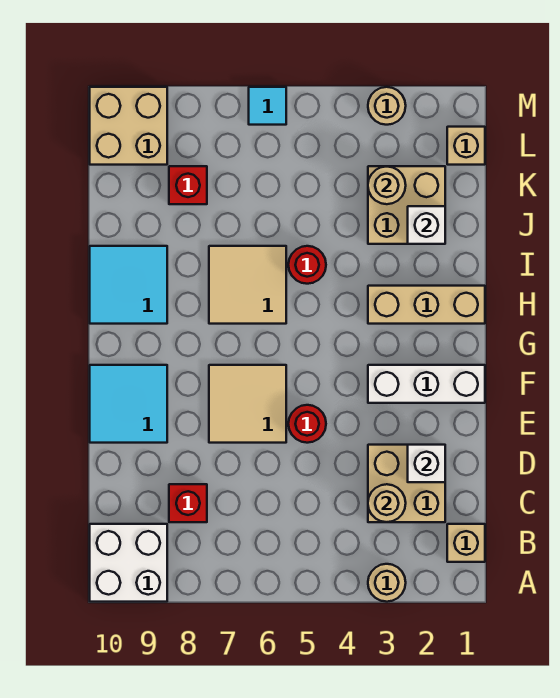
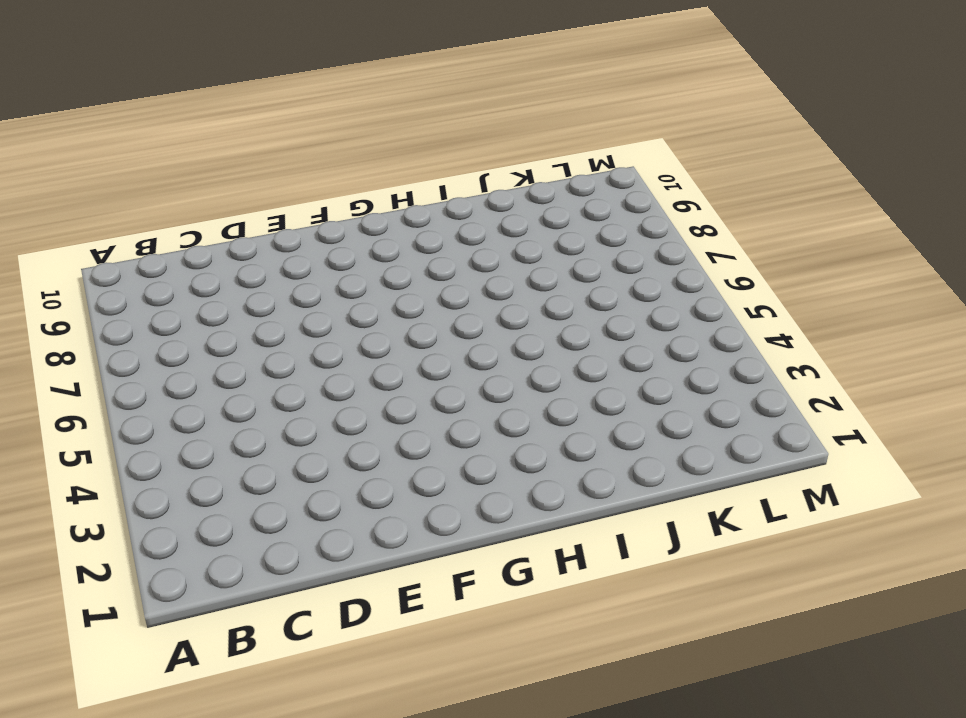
none -> tan round brick A3 level 1
none -> white brick A9:B10 level 1
none -> tan brick B1 level 1

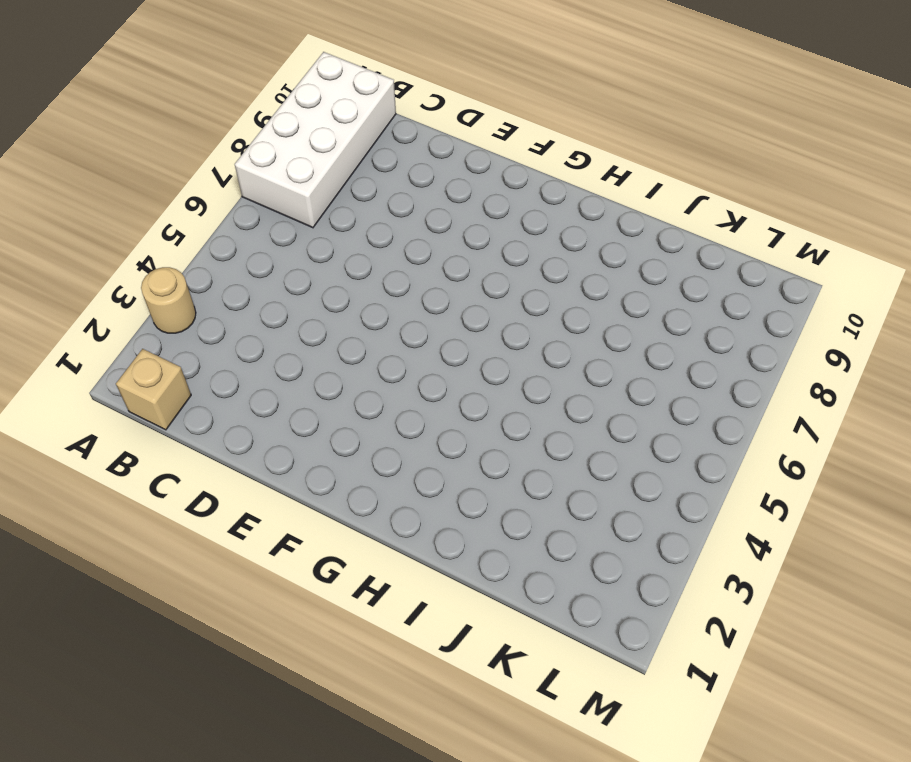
white brick A7:B10 level 1 -> white brick A9:B10 level 1
none -> tan brick C2:D3 level 1
none -> red brick C8 level 1
none -> red round brick E5 level 1

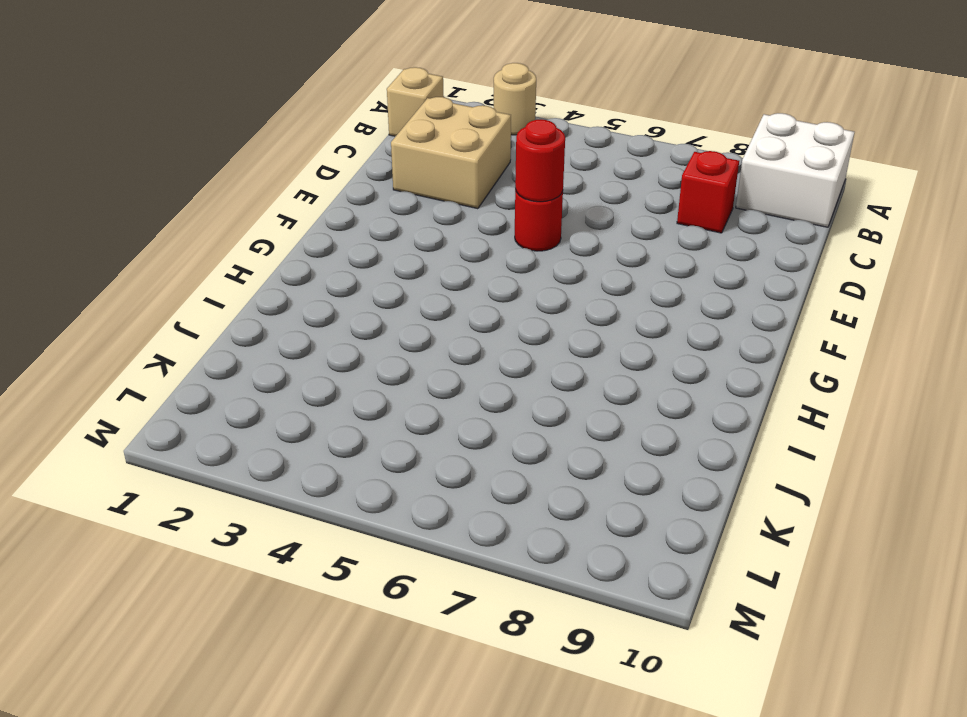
red round brick E5 level 2 -> red round brick I5 level 1
none -> tan tile E6:F7 level 1
none -> cyan tile E9:F10 level 1
none -> white brick F1:F3 level 1

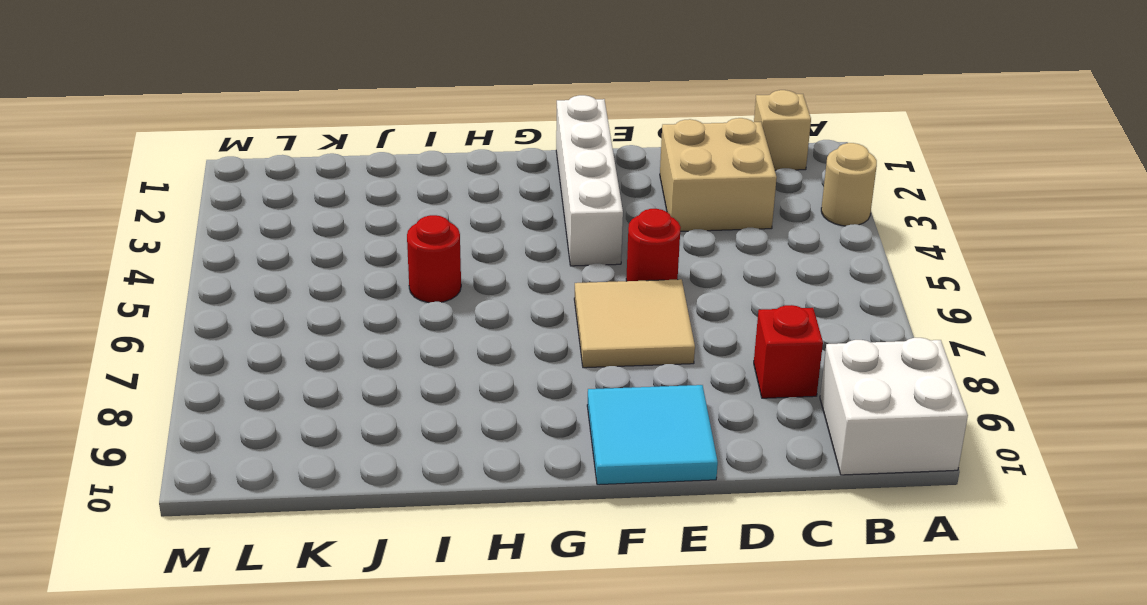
white brick F1:F4 level 1 -> white brick F1:F3 level 1
none -> tan brick H1:H3 level 1
none -> tan tile H6:I7 level 1
none -> cyan tile H9:I10 level 1

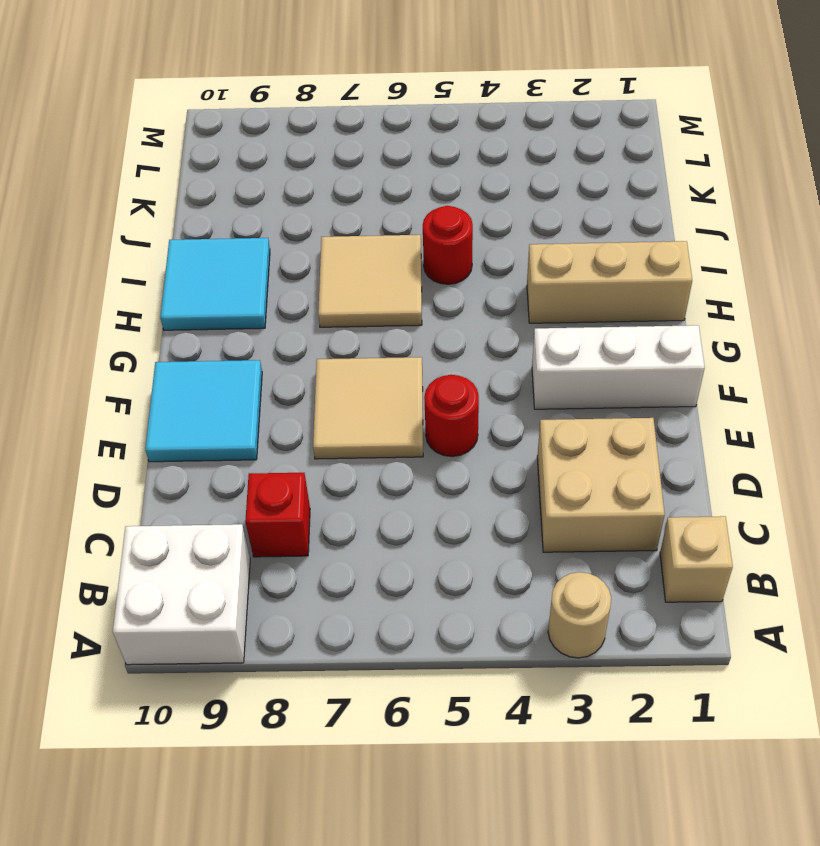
none -> tan brick J2:K3 level 1
none -> red brick K8 level 1
none -> tan brick L1 level 1

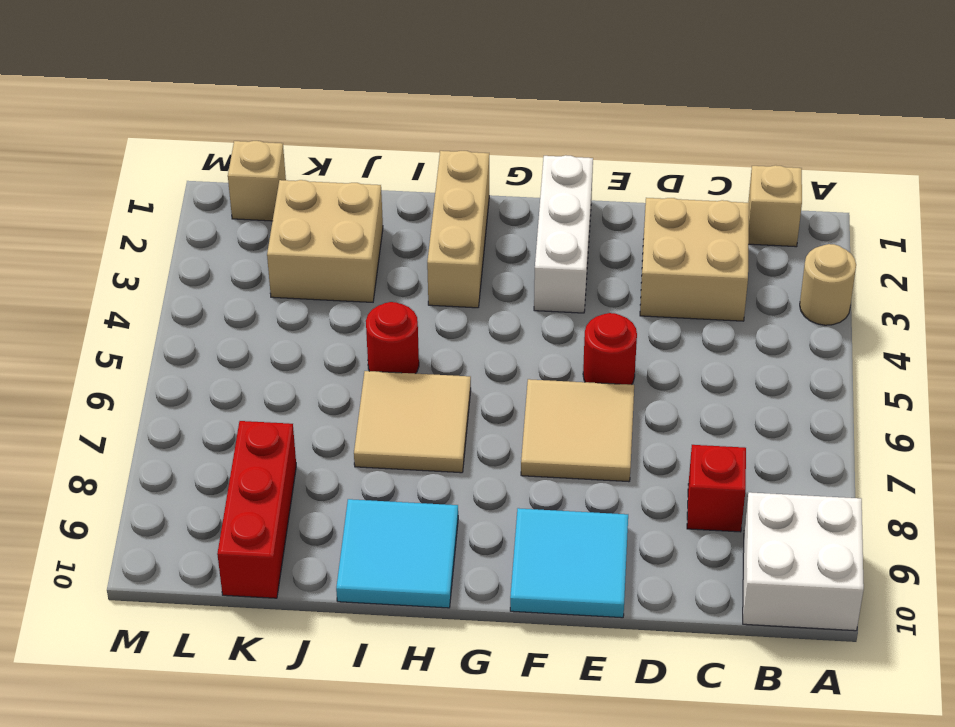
red brick K8:K10 level 1 -> red brick K8 level 1
none -> tan brick L9:M10 level 1
none -> tan round brick M3 level 1
none -> cyan tile M6 level 1

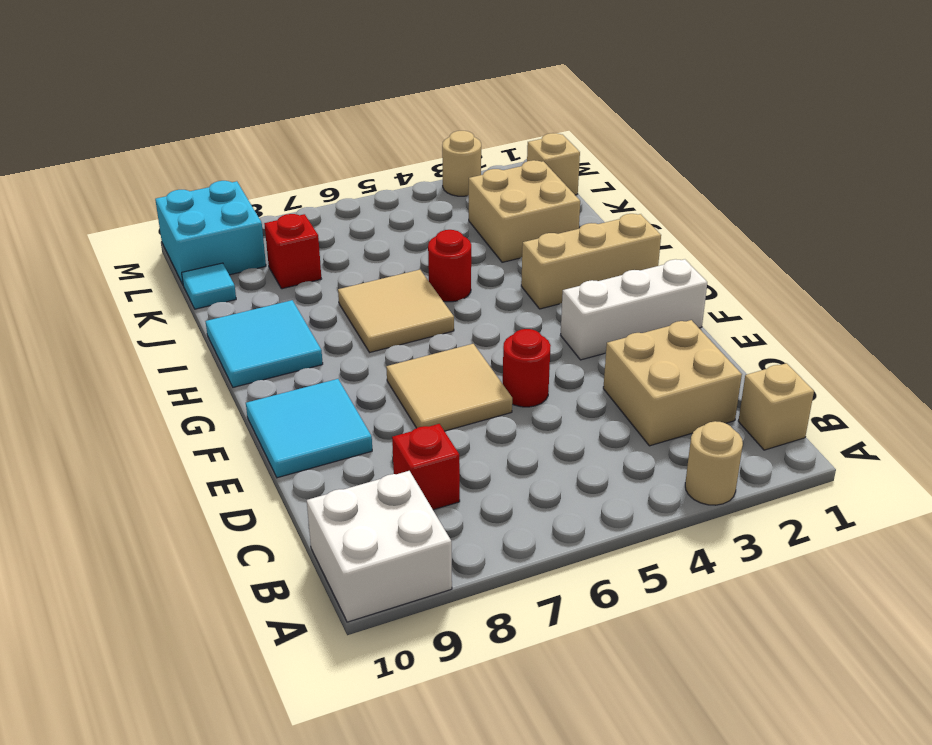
cyan tile K10 level 1 -> cyan tile M6 level 1
cyan brick L9:M10 level 1 -> tan brick L9:M10 level 1
none -> tan round brick C3 level 2
none -> white brick D2 level 2
none -> white brick J2 level 2

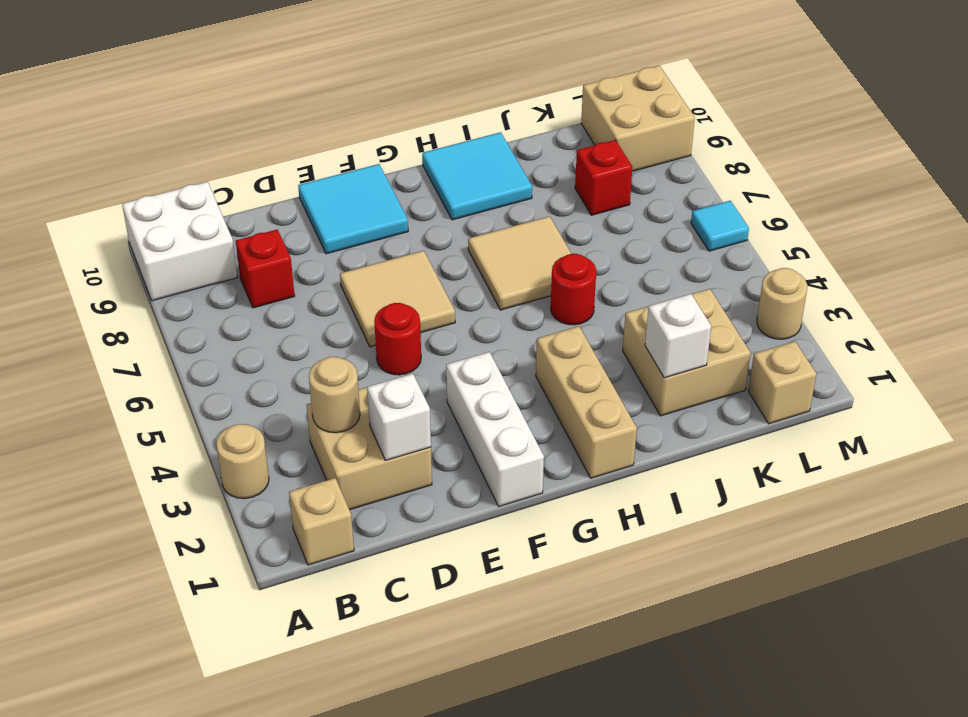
none -> tan round brick K3 level 2

